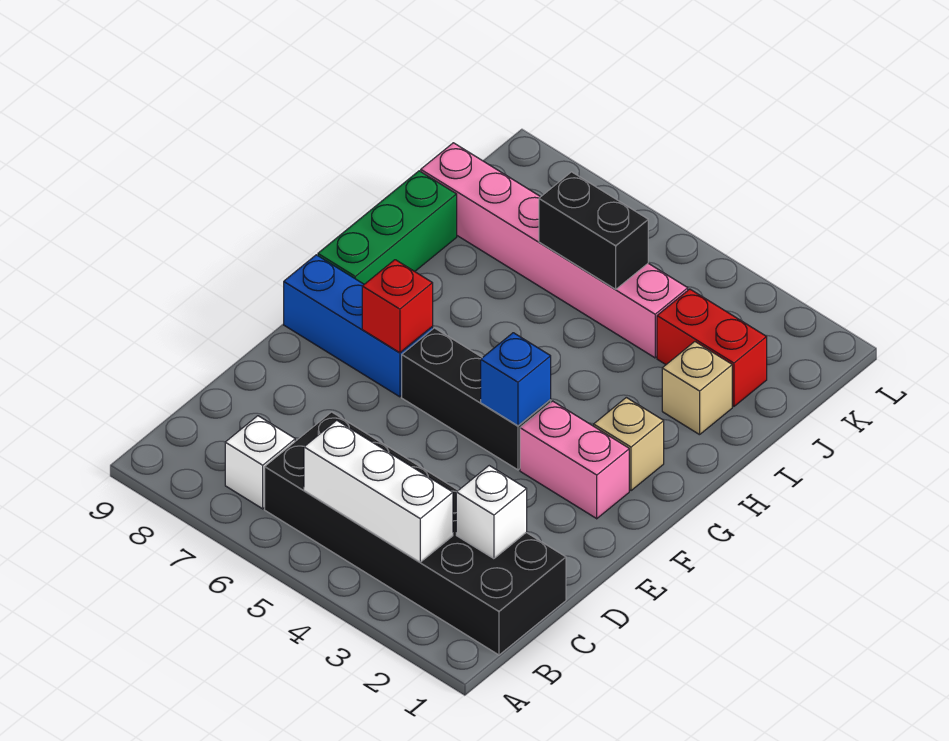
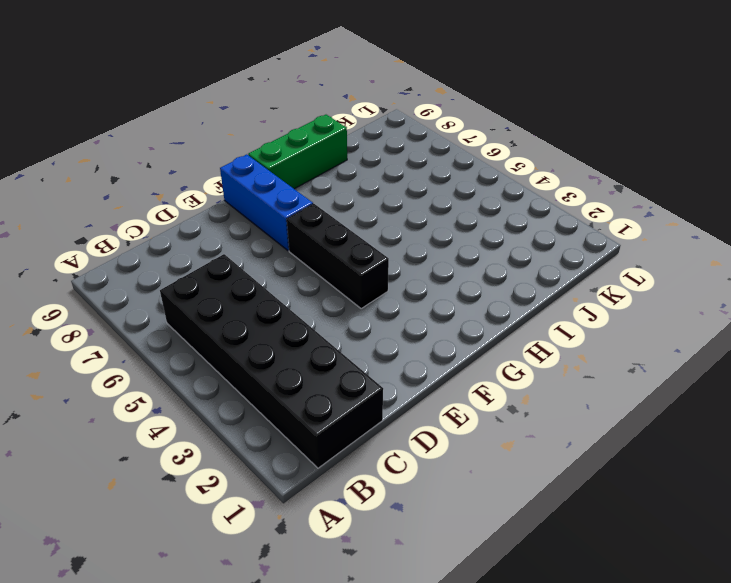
none -> white brick B7 level 1
none -> pink brick F2:F3 level 1
none -> tan brick G2 level 1

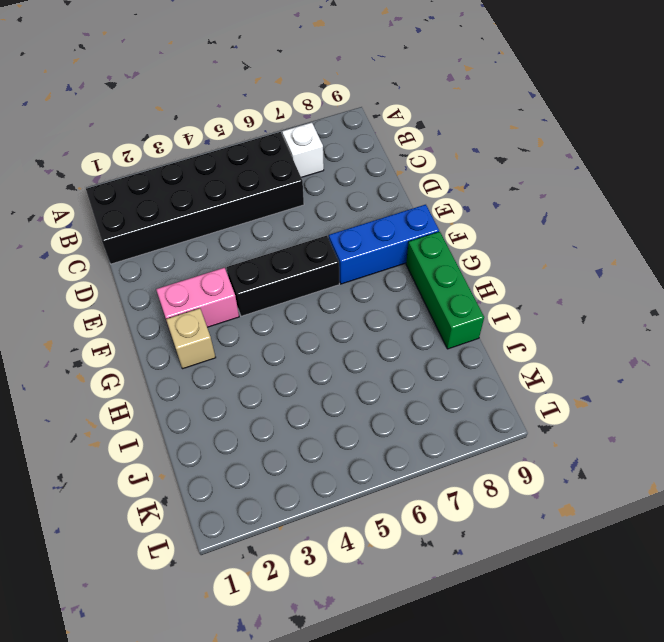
none -> tan brick I2 level 1
none -> red brick J2:J3 level 1
none -> pink brick J4:J9 level 1

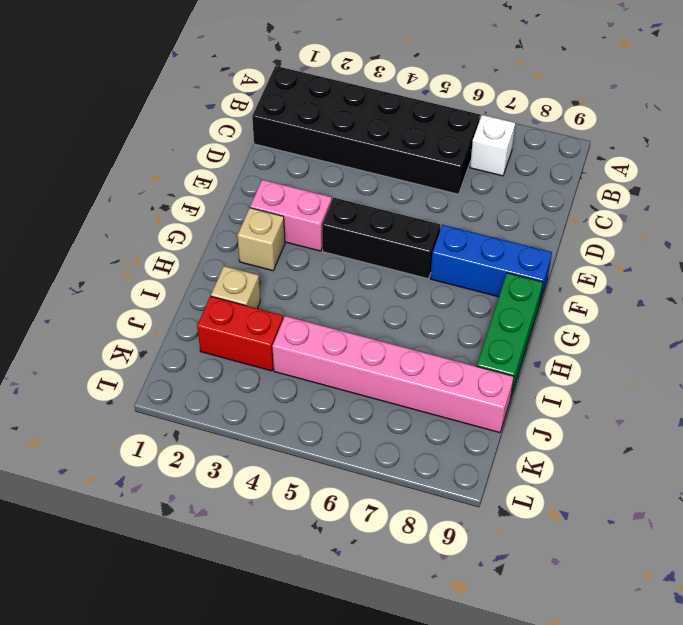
none -> white brick B3:B5 level 2
none -> white brick C2 level 2
none -> blue brick F4 level 2

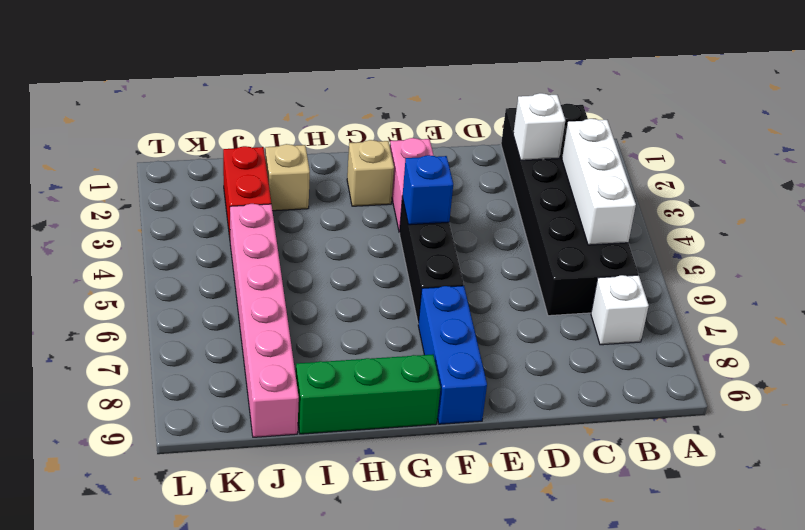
none -> red brick F7 level 2
none -> black brick J5:J6 level 2

